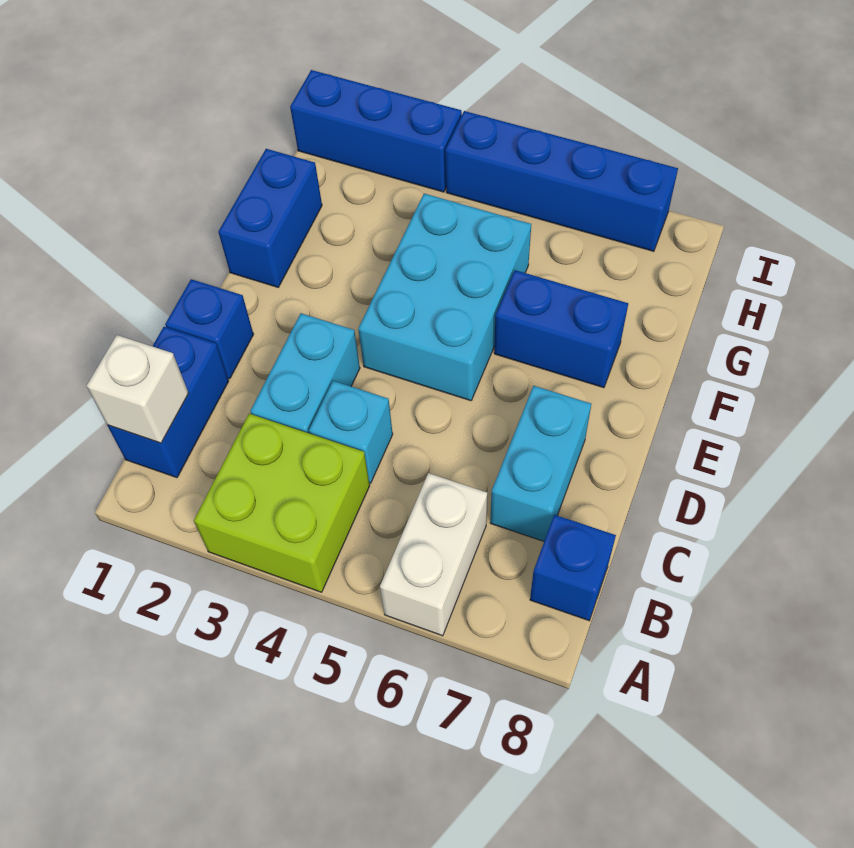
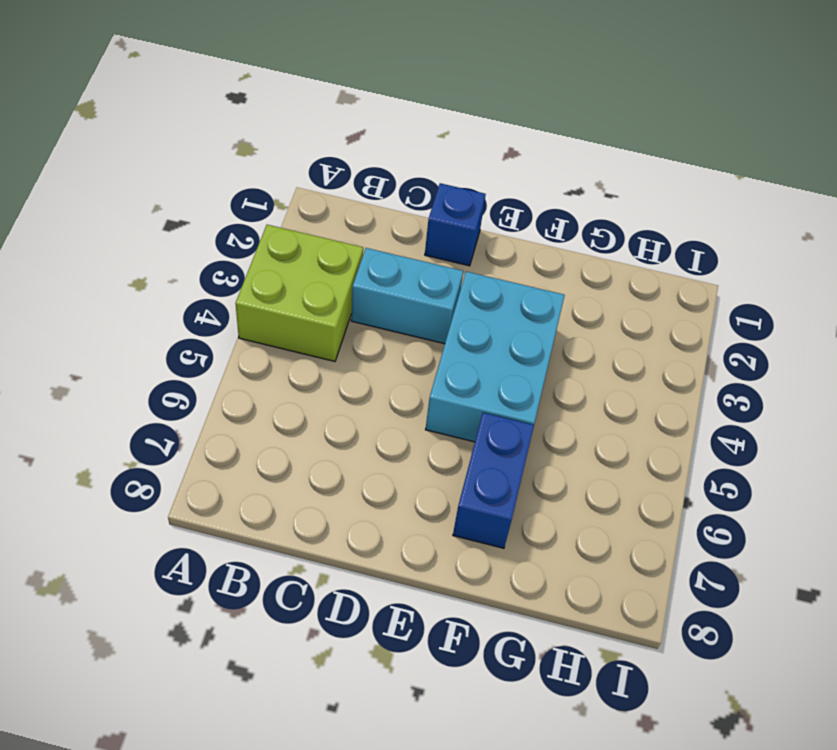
cyan brick E3:F5 level 1 -> cyan brick E4:G5 level 1
none -> white brick A6:B6 level 1
none -> blue brick B1:C1 level 1
none -> blue brick B8 level 1

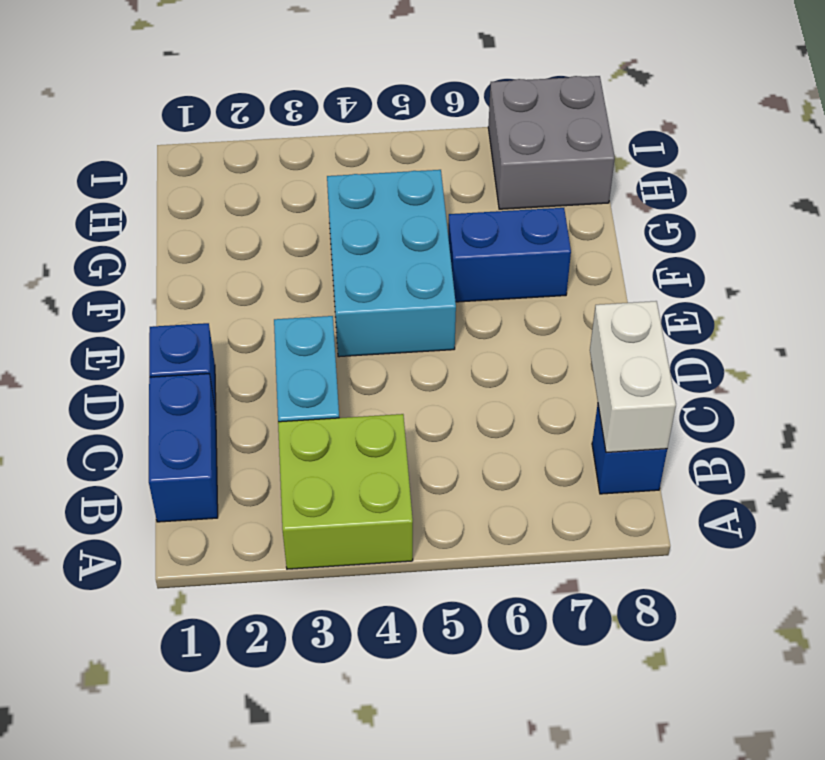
white brick B8:C8 level 2 -> white brick A6:B6 level 1
grey brick H7:I8 level 1 -> blue brick I4:I7 level 1
none -> cyan brick C4 level 1
none -> cyan brick C7:D7 level 1
none -> blue brick F1:G1 level 1

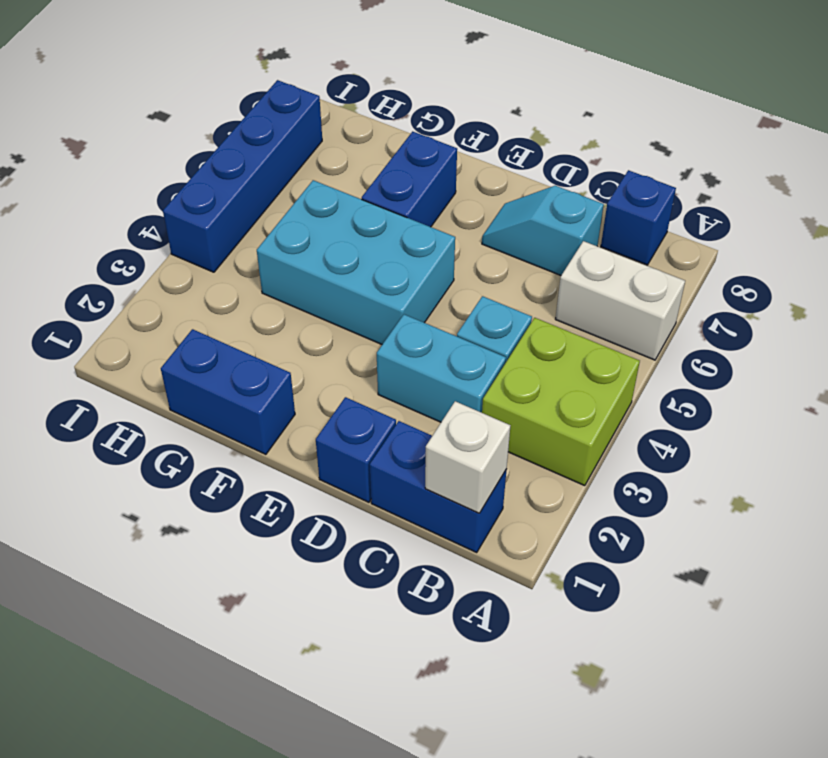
cyan slope C7:D7 level 1 top C -> cyan brick C7:D7 level 1
none -> blue brick I1:I3 level 1

